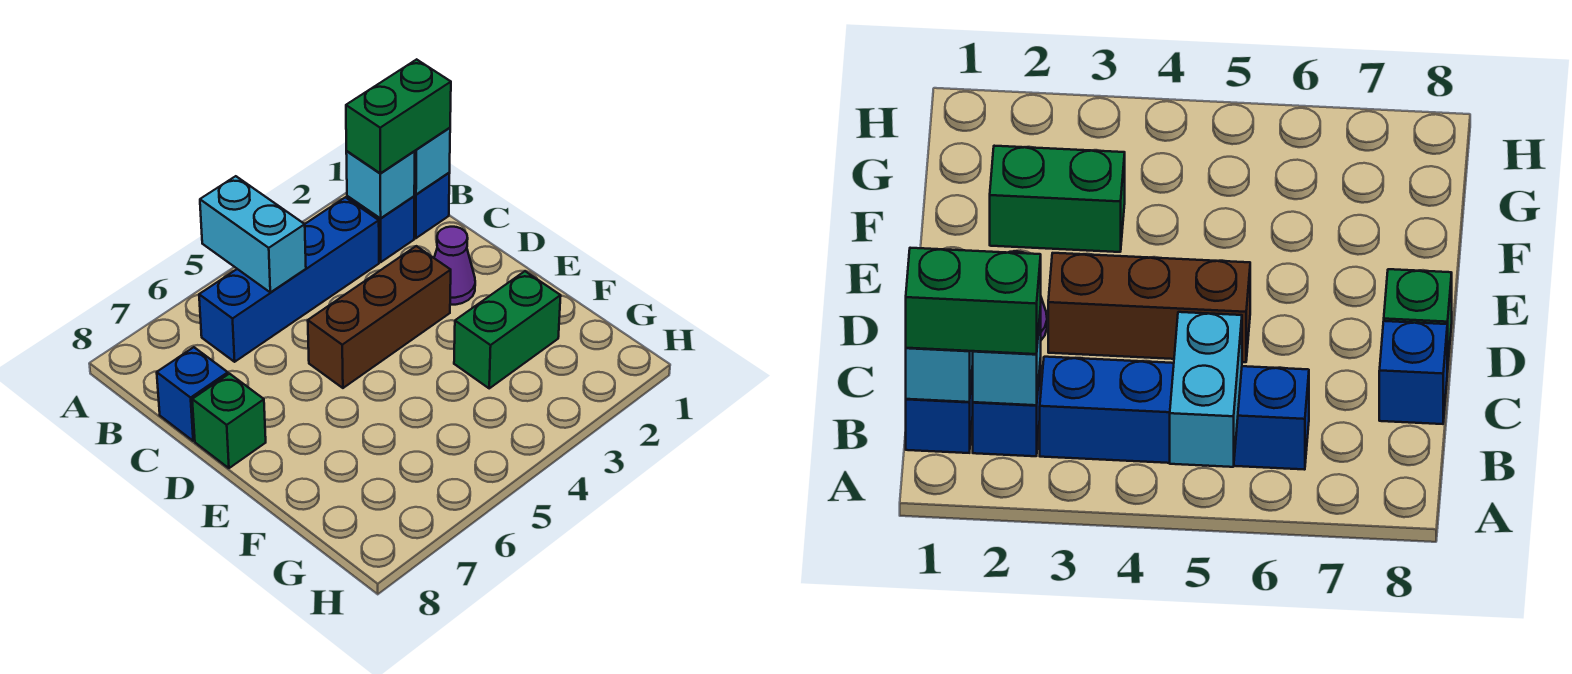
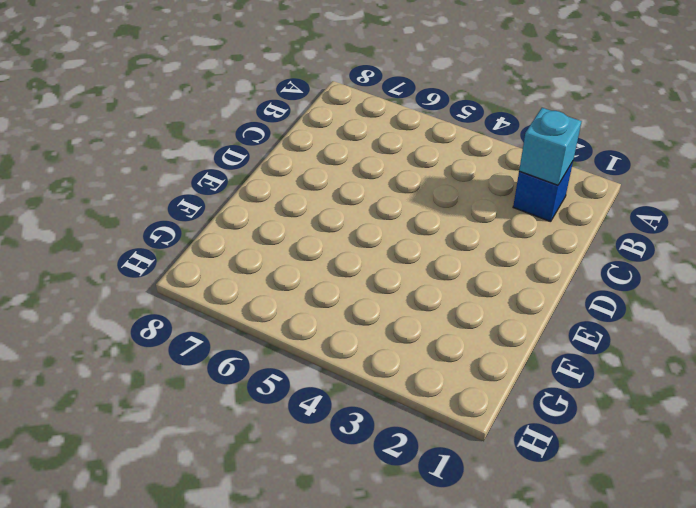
none -> blue brick B1 level 1
none -> blue brick B3:B6 level 1
none -> blue brick C8 level 1

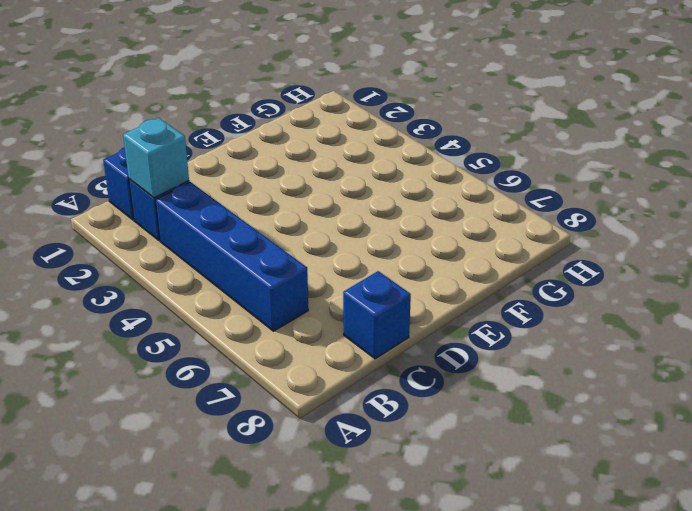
none -> purple cone D2 level 1
none -> brown brick D3:D5 level 1
none -> green brick D8 level 1

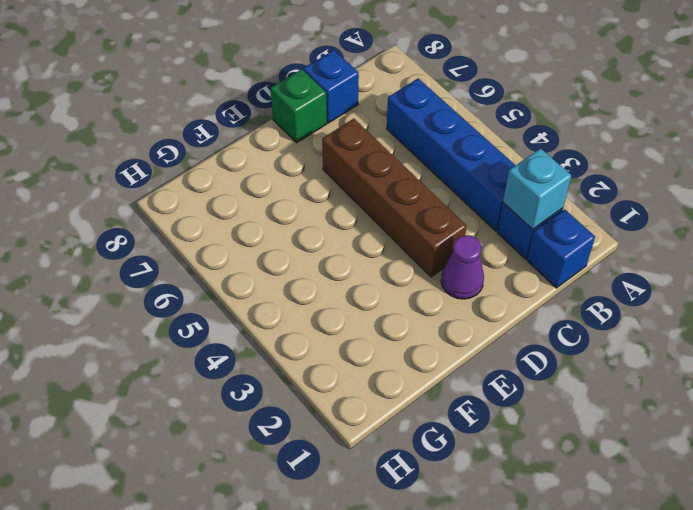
brown brick D3:D6 level 1 -> brown brick D3:D5 level 1
none -> green brick F2:F3 level 1
none -> cyan brick A5:B5 level 2
none -> cyan brick B1 level 2

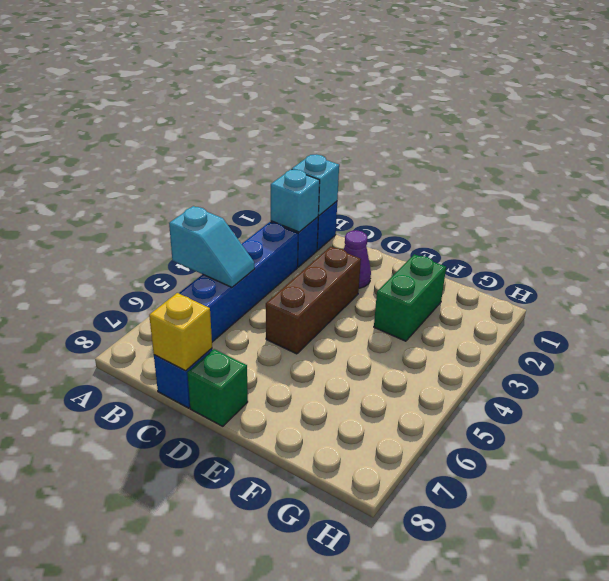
cyan slope A5:B5 level 2 top A -> cyan brick A5:B5 level 2
yellow brick C8 level 2 -> none
none -> green brick B1:B2 level 3

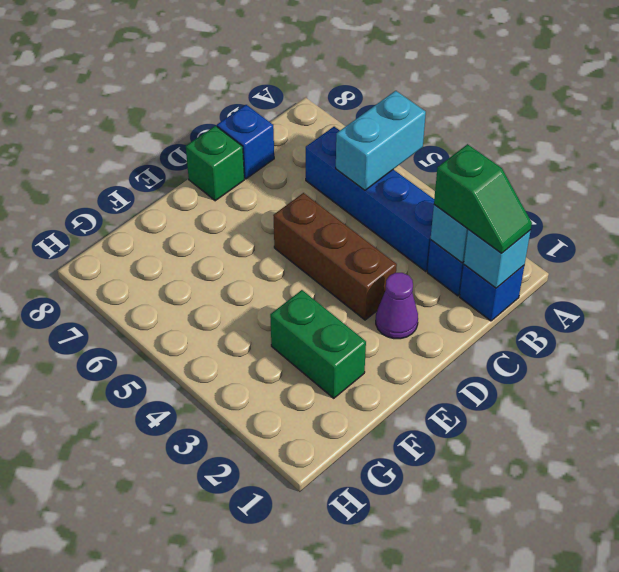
green slope B1:B2 level 3 top 2 -> green brick B1:B2 level 3

